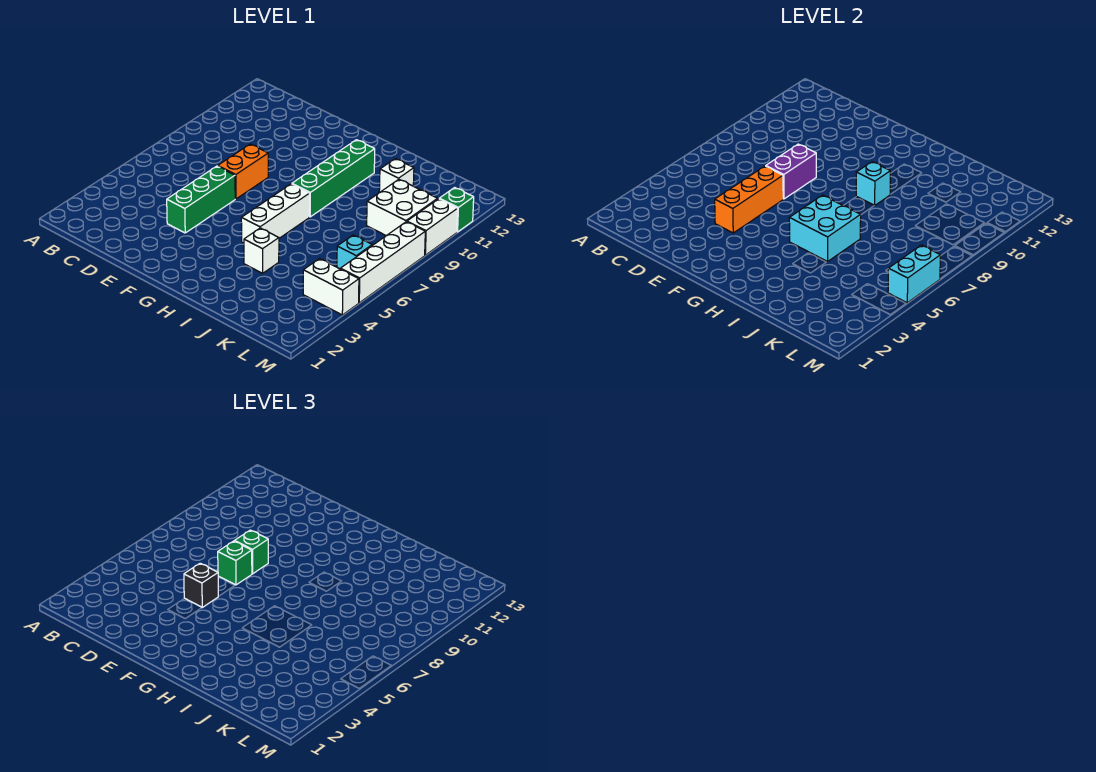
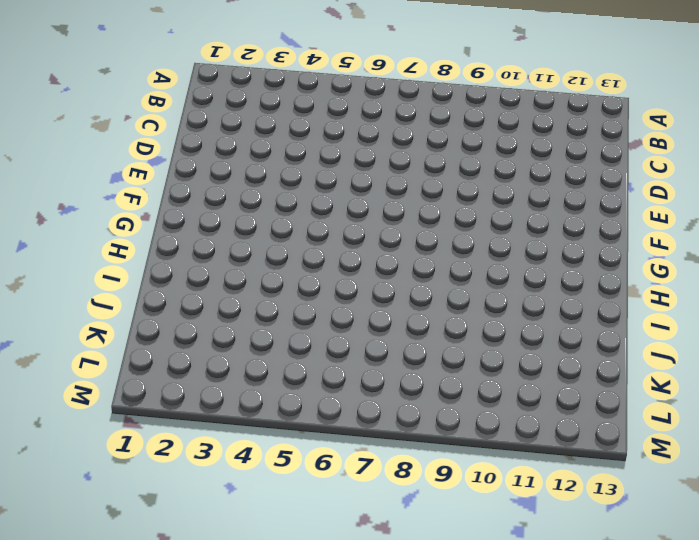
none -> green brick E4:E6 level 1
none -> orange brick E7:E8 level 1
none -> white brick H5:H7 level 1

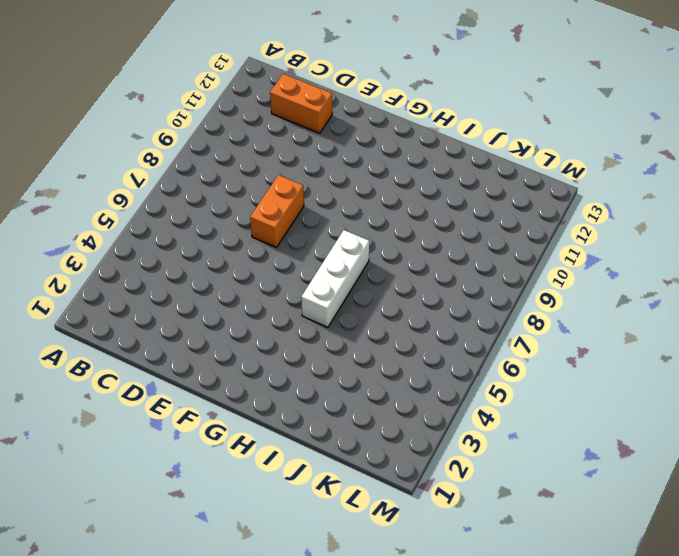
orange brick C12:D12 level 1 -> none
none -> green brick E4:E6 level 1
none -> green brick H8:H11 level 1
none -> white brick I4 level 1

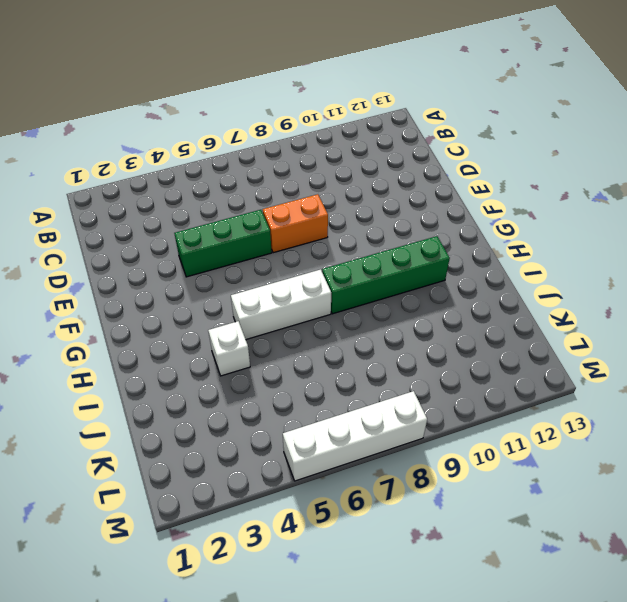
none -> white brick J11 level 1
none -> white brick K9:L10 level 1
none -> white brick L4:M4 level 1

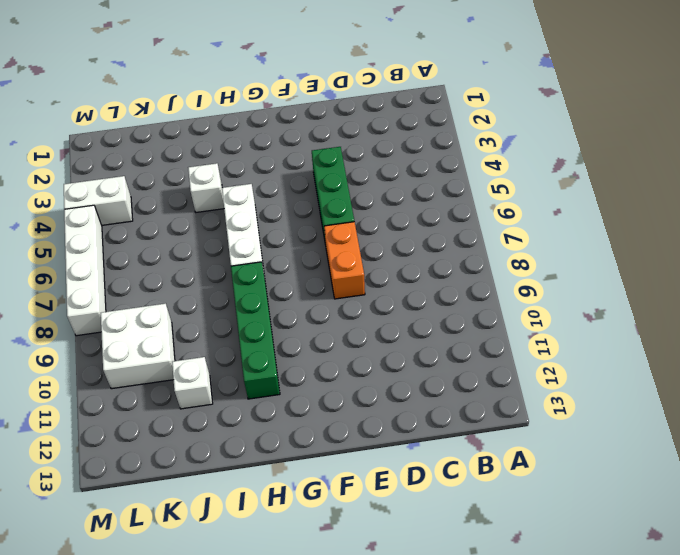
none -> cyan brick L6 level 1
none -> white brick M9:M10 level 1
none -> green brick M11 level 1

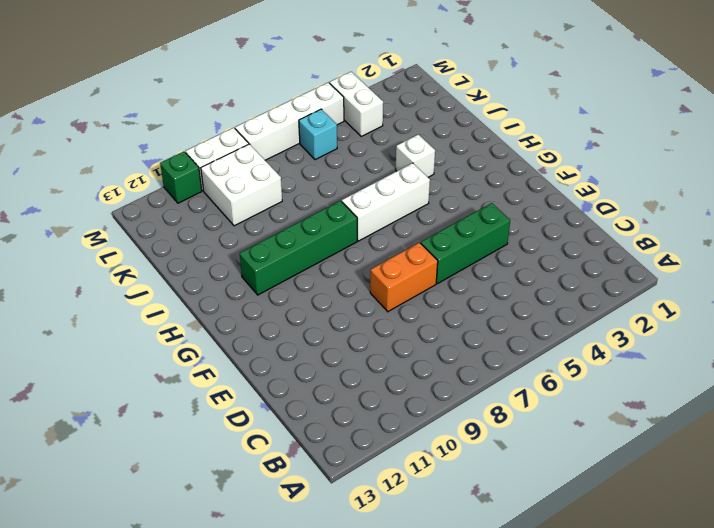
none -> white brick J11 level 1
none -> orange brick E4:E6 level 2
none -> purple brick E7:E8 level 2

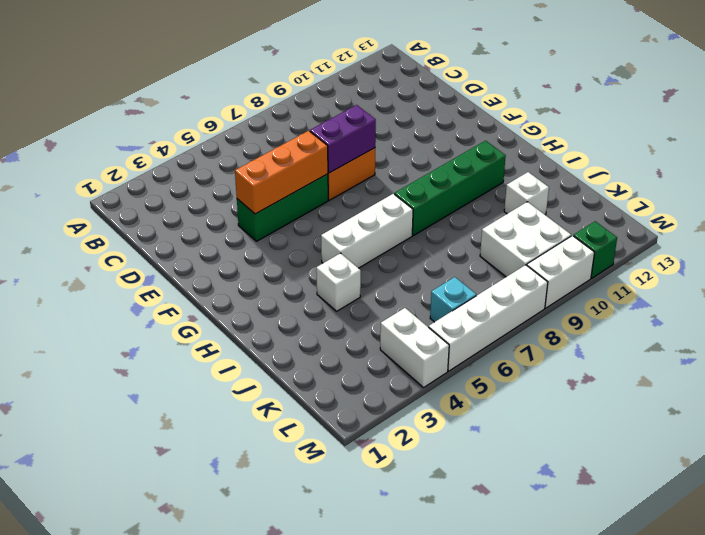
none -> cyan brick H5:I6 level 2
none -> cyan brick H9 level 2
none -> cyan brick M5:M6 level 2

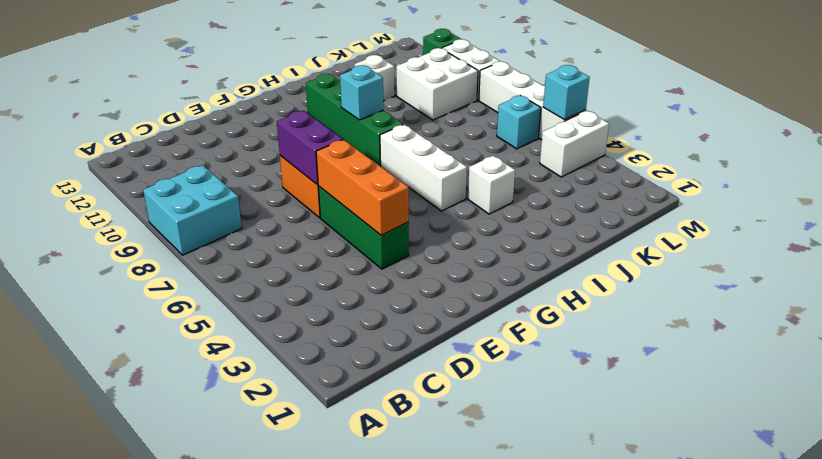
cyan brick A8:B9 level 1 -> cyan brick H5:I6 level 2
cyan brick M5 level 2 -> cyan brick M5:M6 level 2
none -> black brick E5 level 3
none -> green brick E7 level 3
none -> green brick E8 level 3

